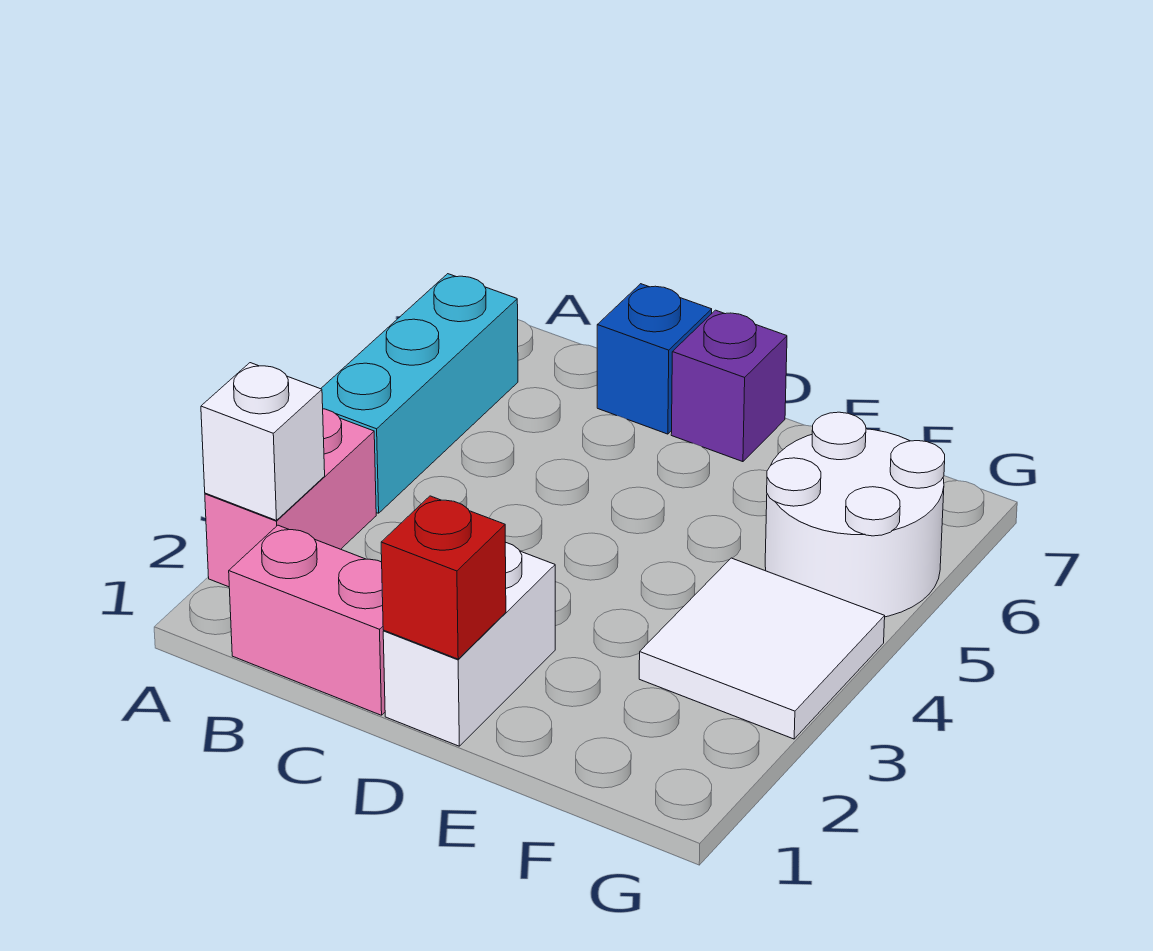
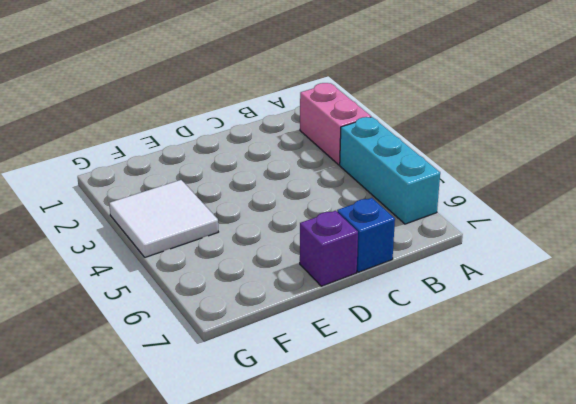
none -> pink brick B1:C1 level 1
none -> white brick D1:D2 level 1

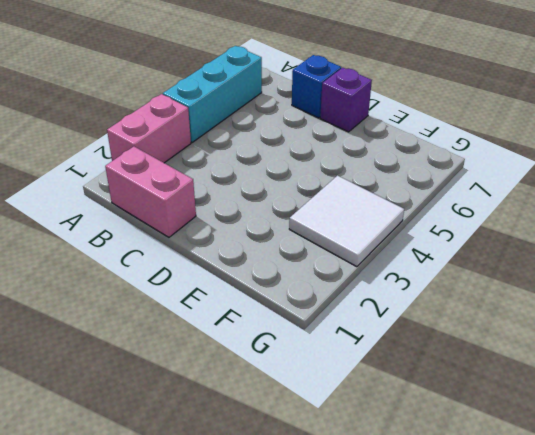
none -> white brick D1:D2 level 1
none -> white round brick F5:G6 level 1

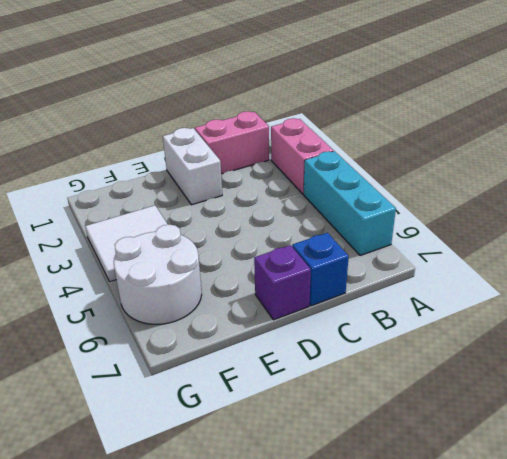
none -> white brick A2 level 2
none -> red brick D1 level 2

